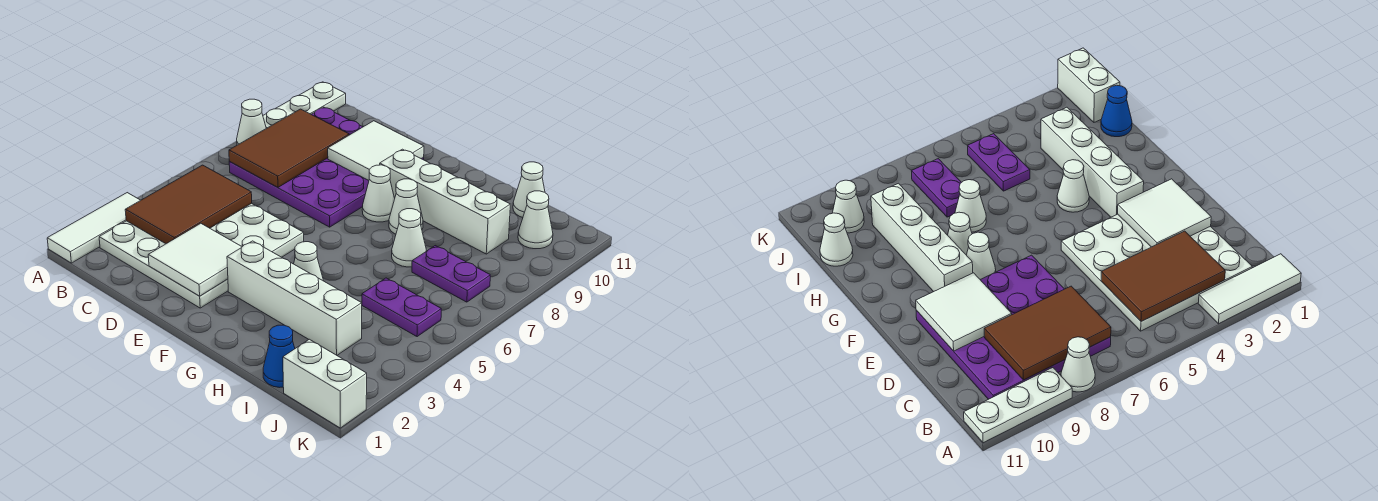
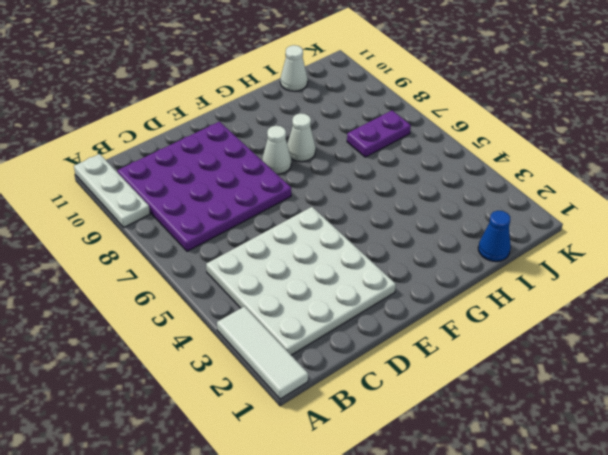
none -> white cone A8 level 1
none -> white brick F3:I3 level 1
none -> white brick F9:I9 level 1

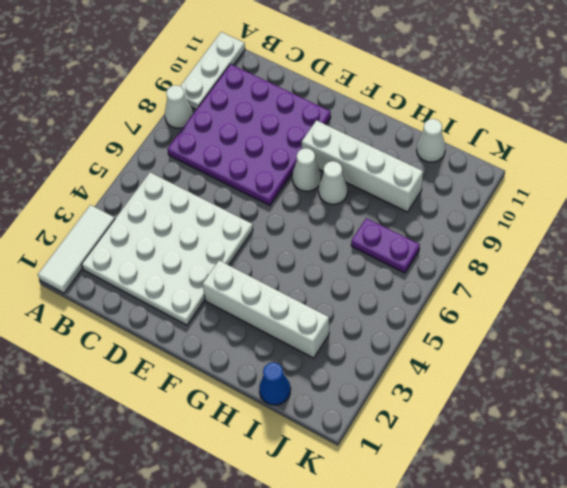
none -> white cone G4 level 1
none -> white cone H7 level 1
none -> purple plate I5:J5 level 1

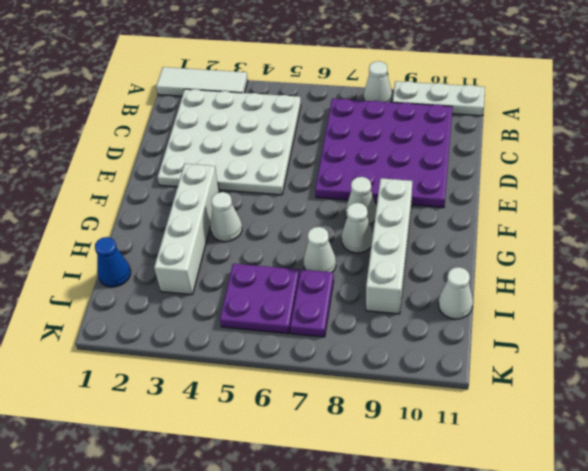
purple plate I5:J6 level 1 -> purple plate I5:J5 level 1
none -> white brick J1:K1 level 1
none -> white cone J10 level 1
none -> brown tile B3:C5 level 2

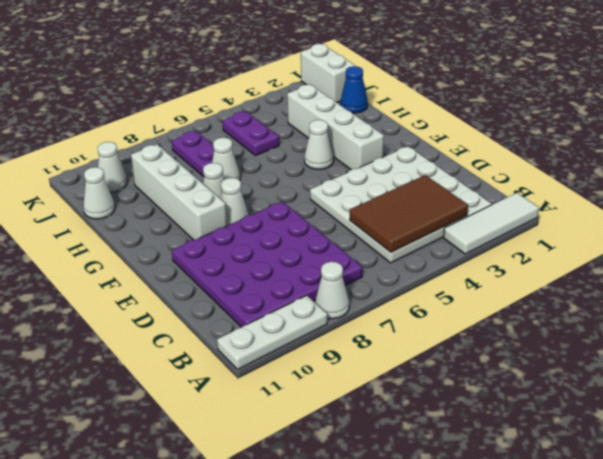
none -> brown tile B7:C9 level 2
none -> white tile D2:E3 level 2
none -> white tile D9:E10 level 2

